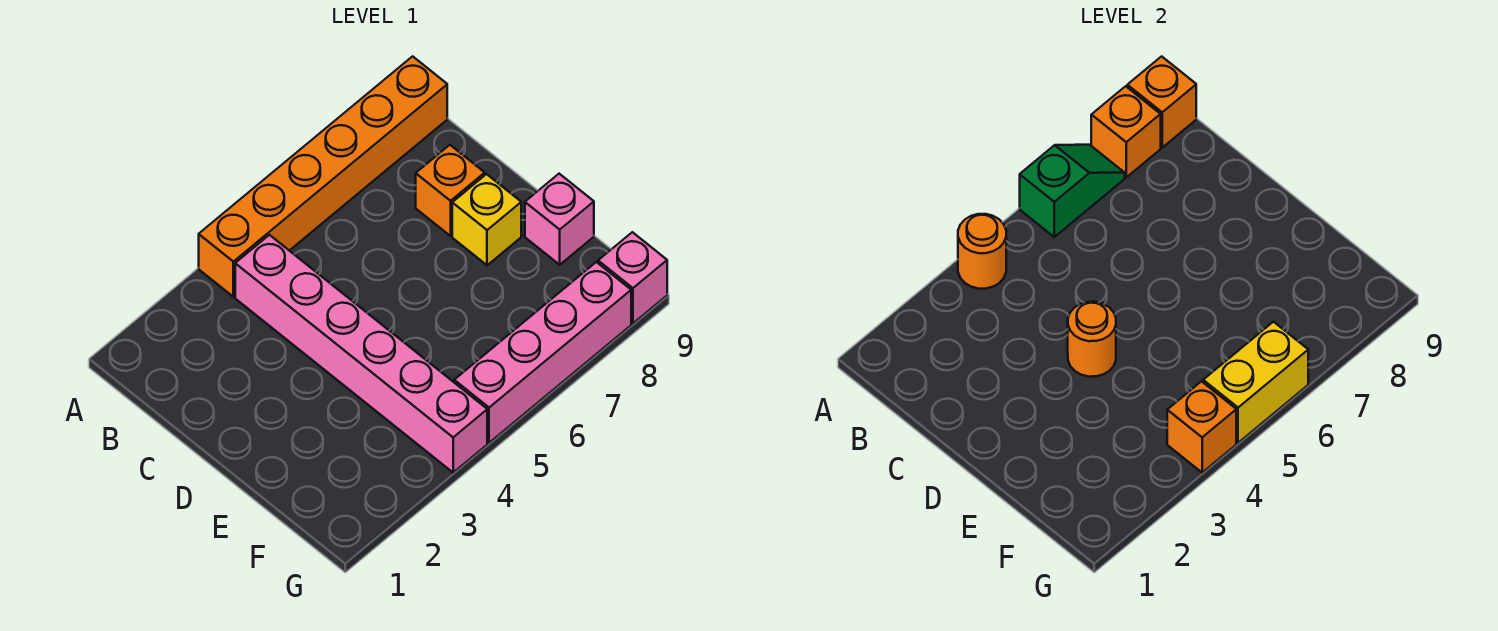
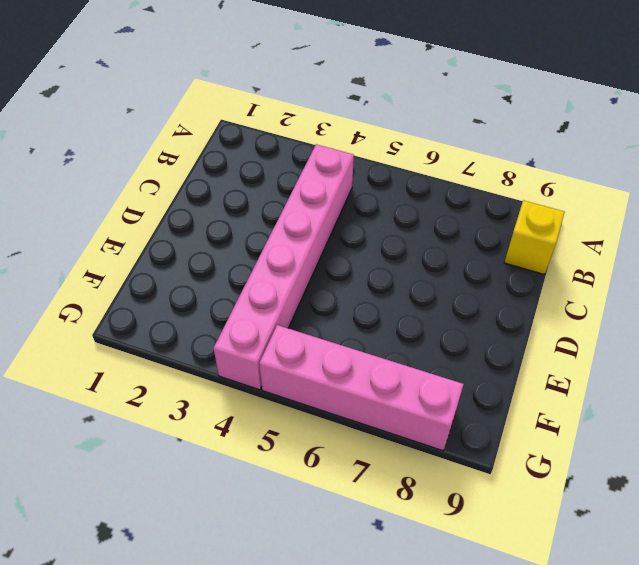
yellow brick B9 level 1 -> yellow brick D8 level 1
none -> orange brick A4:A9 level 1
none -> orange brick C8 level 1
none -> pink brick E9 level 1

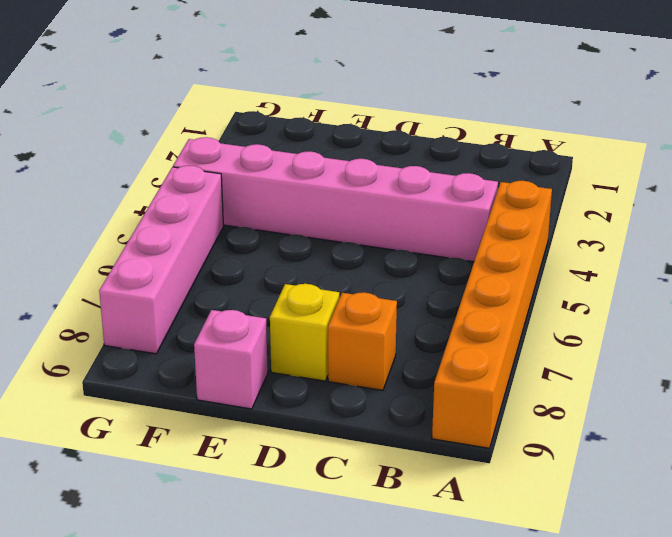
none -> pink brick G9 level 1
none -> orange round brick A4 level 2
none -> green slope A6:A7 level 2 top 6

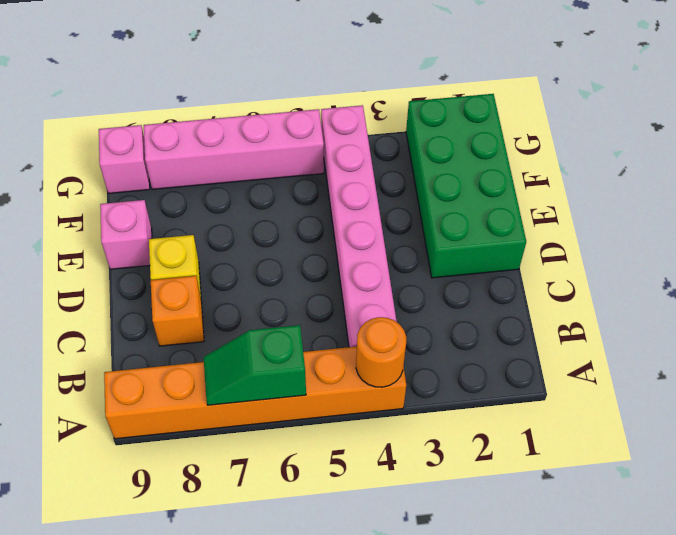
green brick D1:G2 level 1 -> none
none -> orange brick A8 level 2
none -> orange brick A9 level 2
none -> orange round brick D4 level 2

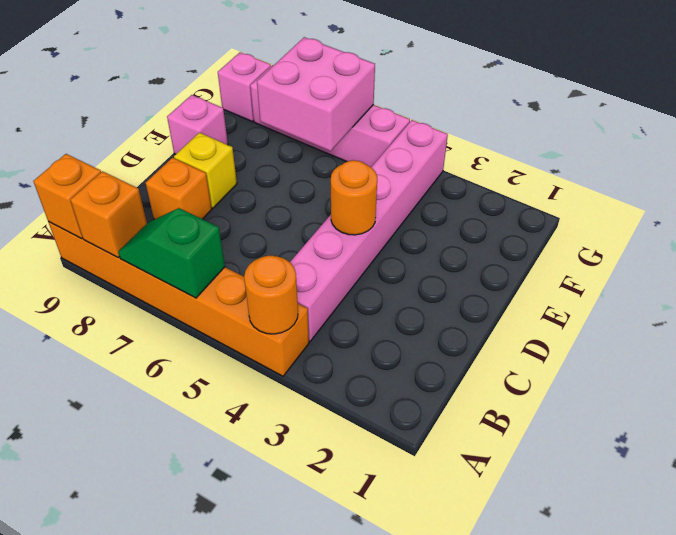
pink brick F6:G7 level 2 -> yellow brick G5:G6 level 2
none -> orange brick G4 level 2

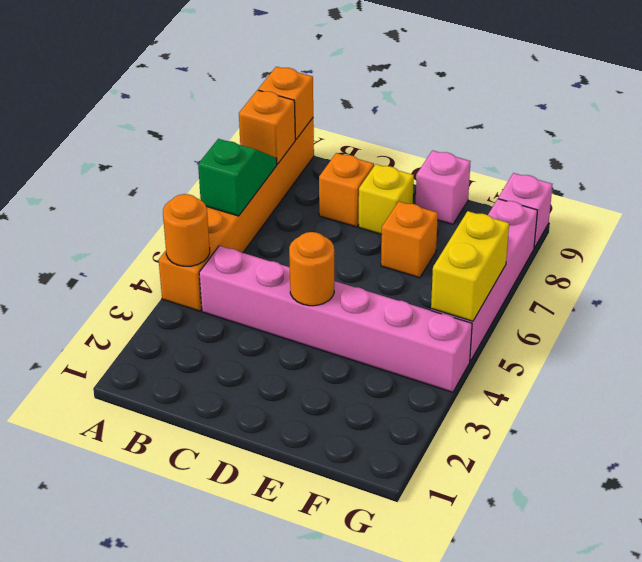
orange brick E7 level 1 -> orange brick G4 level 2

